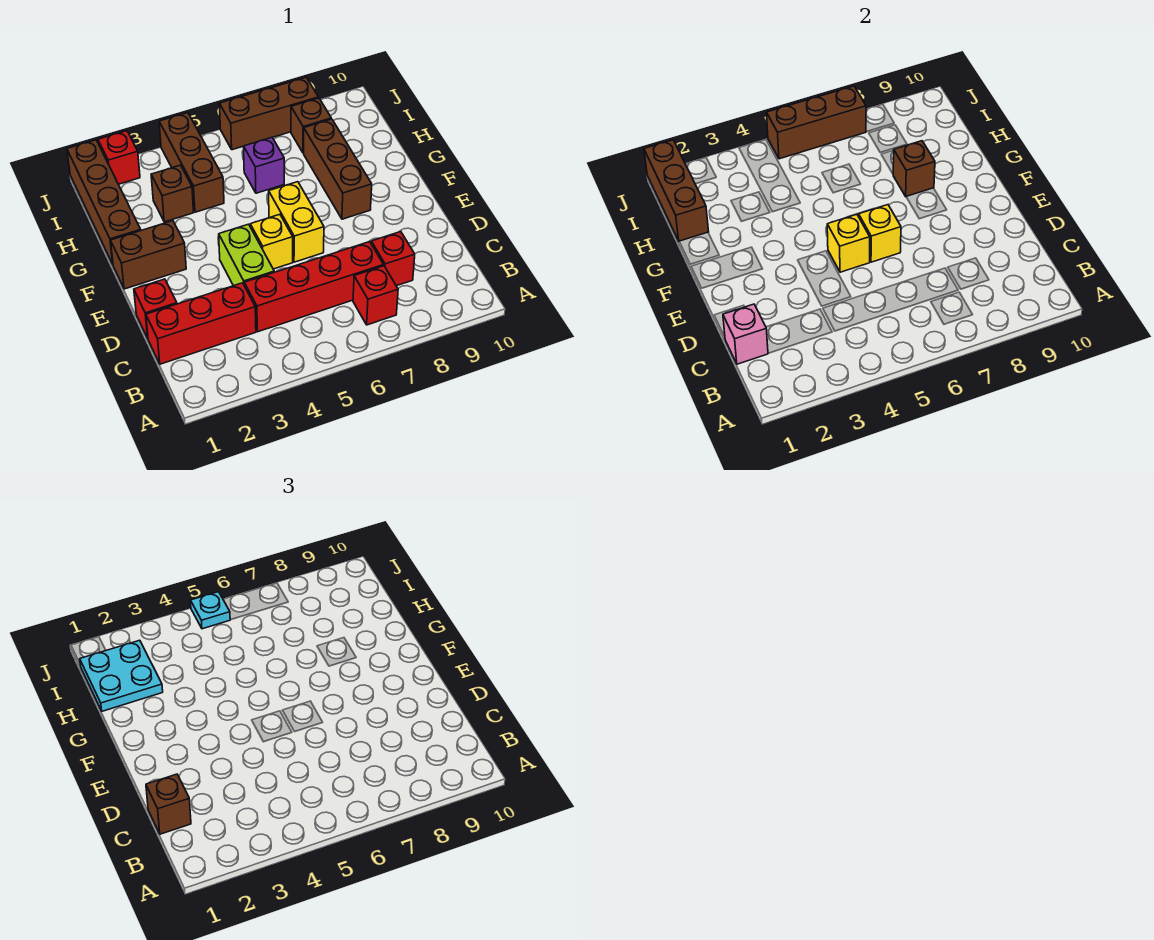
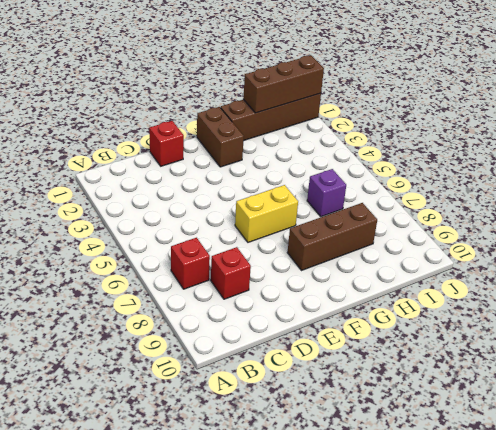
none -> red brick C1:C3 level 1
none -> red brick C4:C7 level 1
none -> lime brick D4:E4 level 1

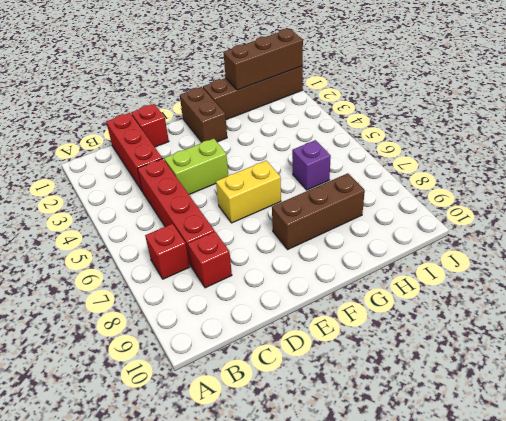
none -> yellow brick E5 level 1
none -> brown brick H3 level 1
none -> brown brick H4:J4 level 1

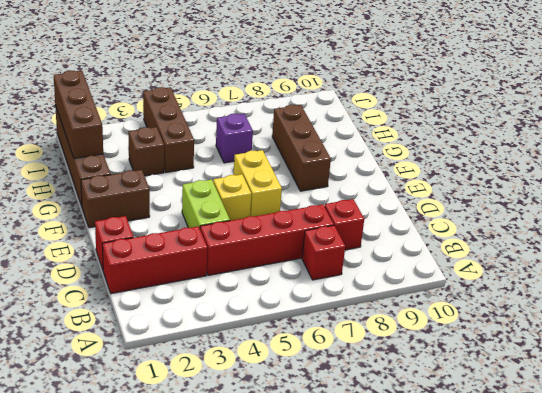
none -> brown brick I8 level 1
none -> red brick J2 level 1
none -> brown brick J6:J8 level 1

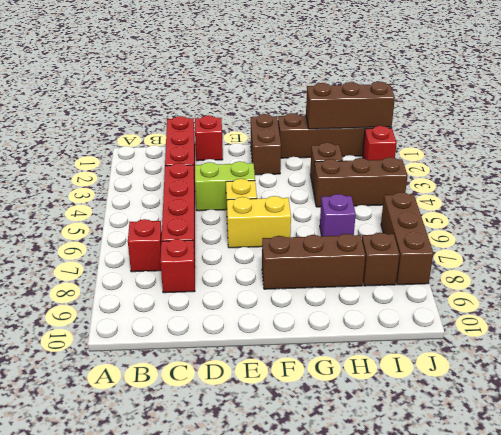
none -> pink brick C1 level 2
none -> yellow brick E5 level 2
none -> yellow brick E6 level 2

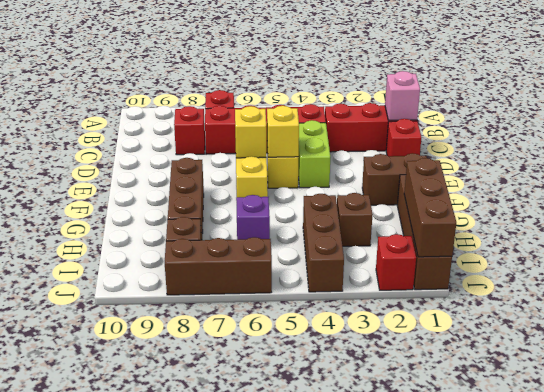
none -> brown brick G8 level 2
none -> brown brick J5:J7 level 2
none -> brown brick C1 level 3

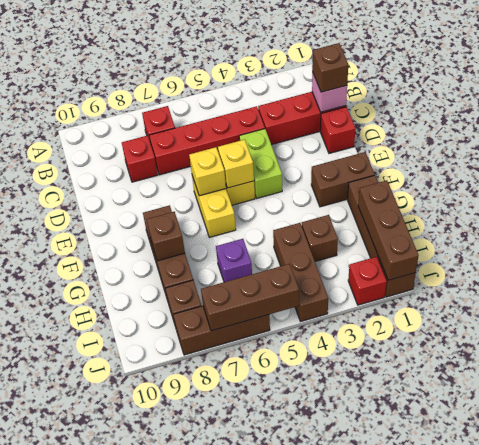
none -> cyan plate H1:I2 level 3
none -> cyan plate J5 level 3

